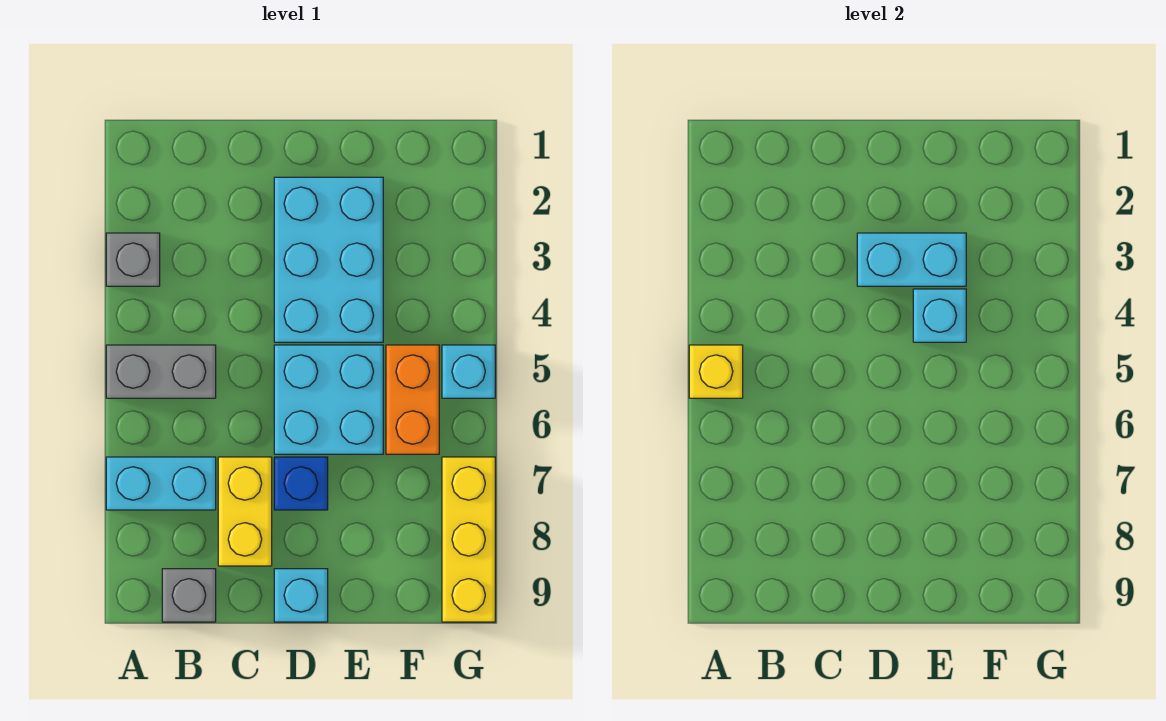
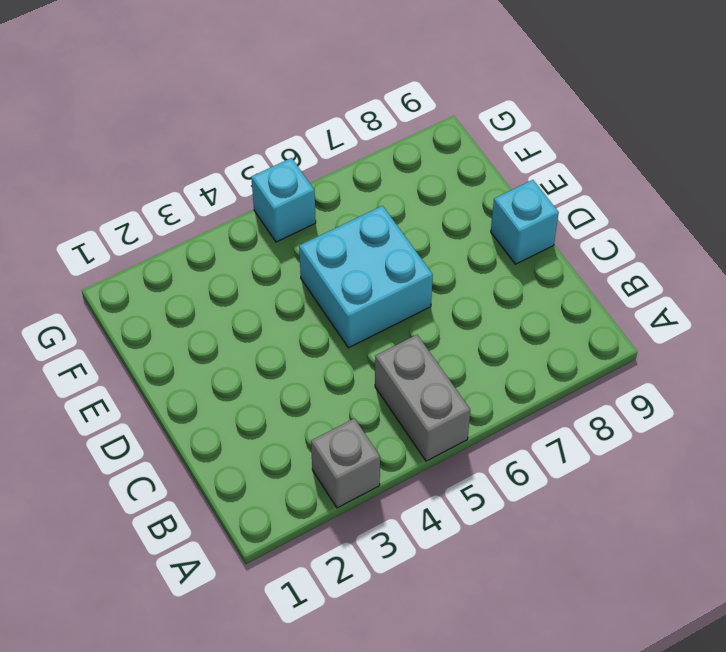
none -> cyan brick A7:B7 level 1
none -> grey brick B9 level 1
none -> yellow brick C7:C8 level 1

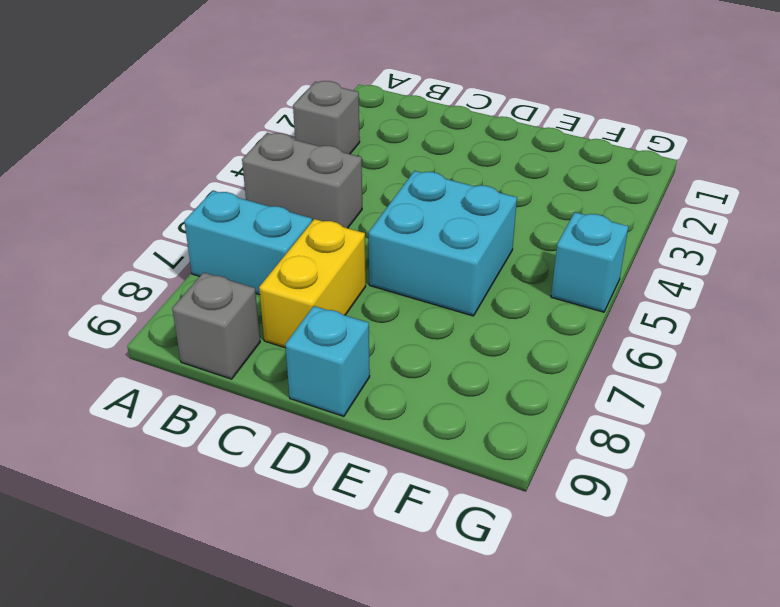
none -> cyan brick D2:E4 level 1
none -> blue brick D7 level 1
none -> orange brick F5:F6 level 1

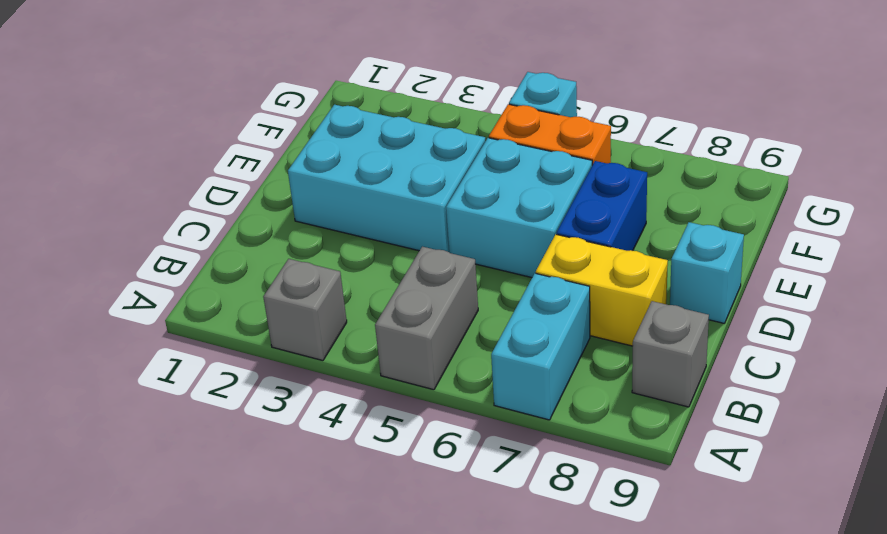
blue brick D7:E7 level 1 -> blue brick D7 level 1
none -> yellow brick G7:G9 level 1
none -> yellow brick A5 level 2
none -> cyan brick D3:E3 level 2

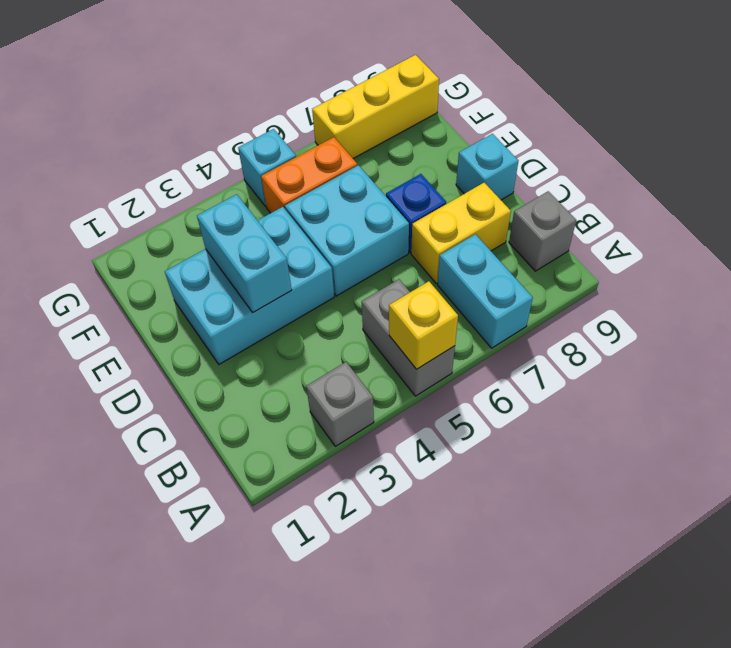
none -> cyan brick E4 level 2

